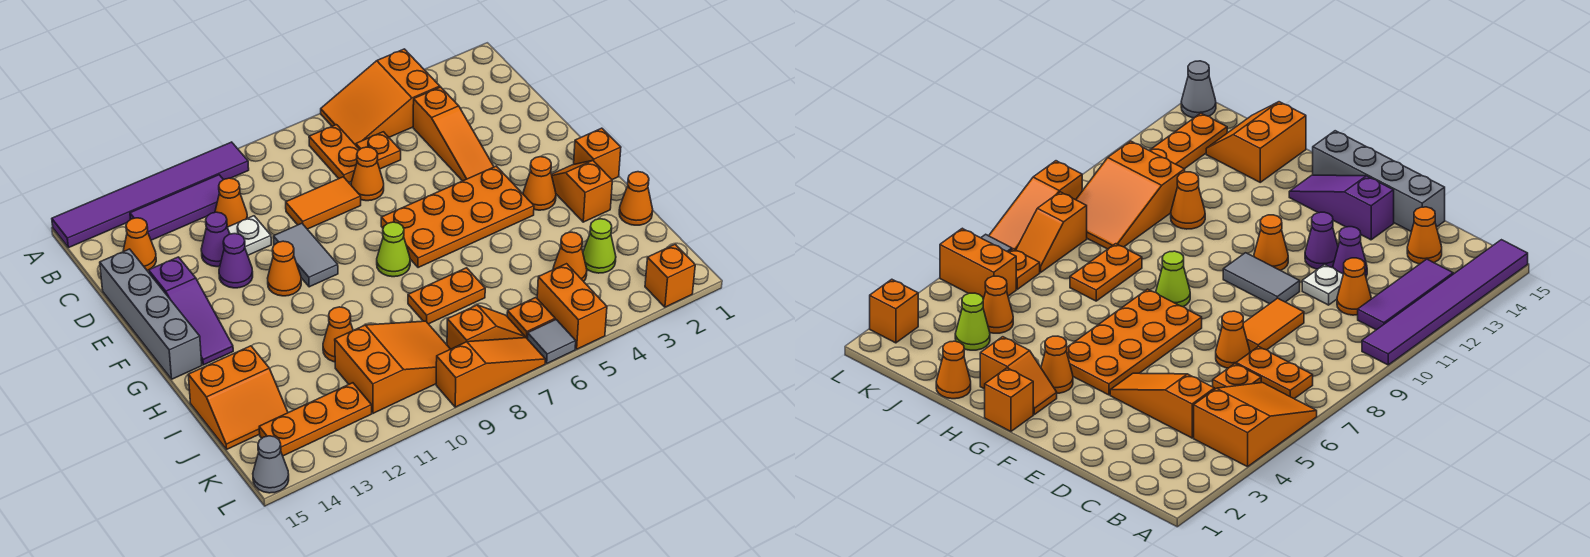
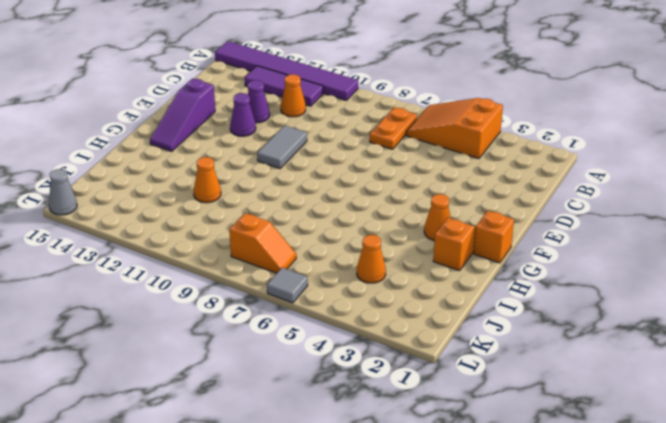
none -> orange slope C4:E4 level 1 top C
none -> orange plate C6 level 1
none -> orange cone C14 level 1
none -> orange cone D7 level 1

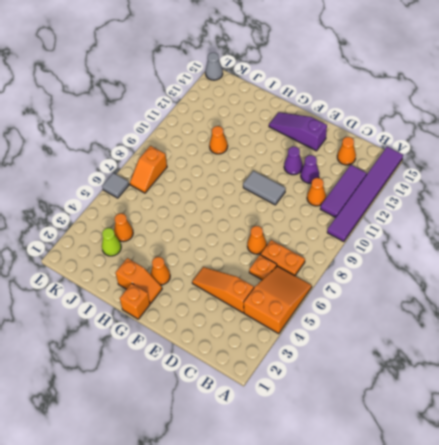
none -> orange tile D8:D9 level 1
none -> white plate D11 level 1
none -> grey brick D15:G15 level 1
none -> orange plate F4:G7 level 1

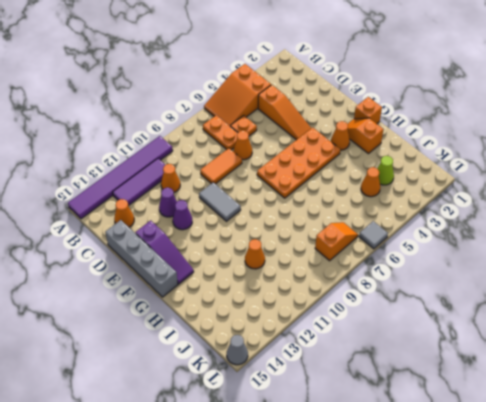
none -> white plate D11 level 1
none -> orange cone F11 level 1
none -> lime cone G8 level 1
none -> orange cone I1 level 1

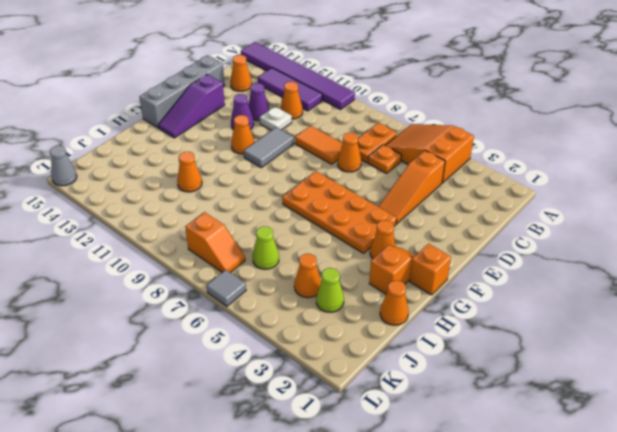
lime cone J6 level 1 -> lime cone G8 level 1
none -> orange plate I7:I8 level 1
none -> orange slope I14:J15 level 1 top I
none -> orange slope J9:K11 level 1 top 11
none -> orange brick K5:L5 level 1

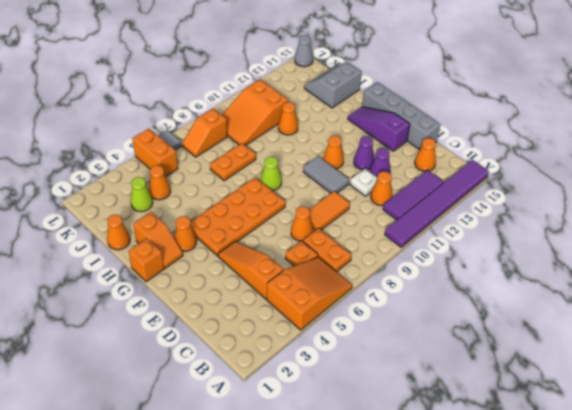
grey slope I14:J15 level 1 top I -> orange slope I14:J15 level 1 top I
none -> orange plate K6 level 1
none -> orange plate K12:K14 level 1
none -> orange brick L2 level 1
none -> orange slope L7:L9 level 1 top 9

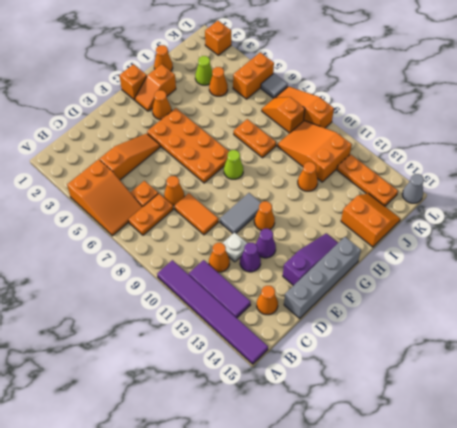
none -> orange plate K6 level 1

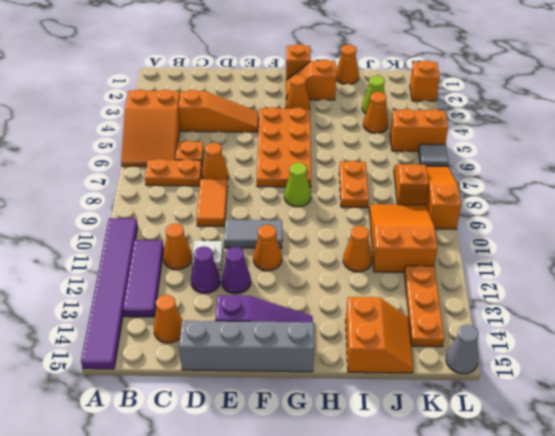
none -> orange plate K6 level 1

